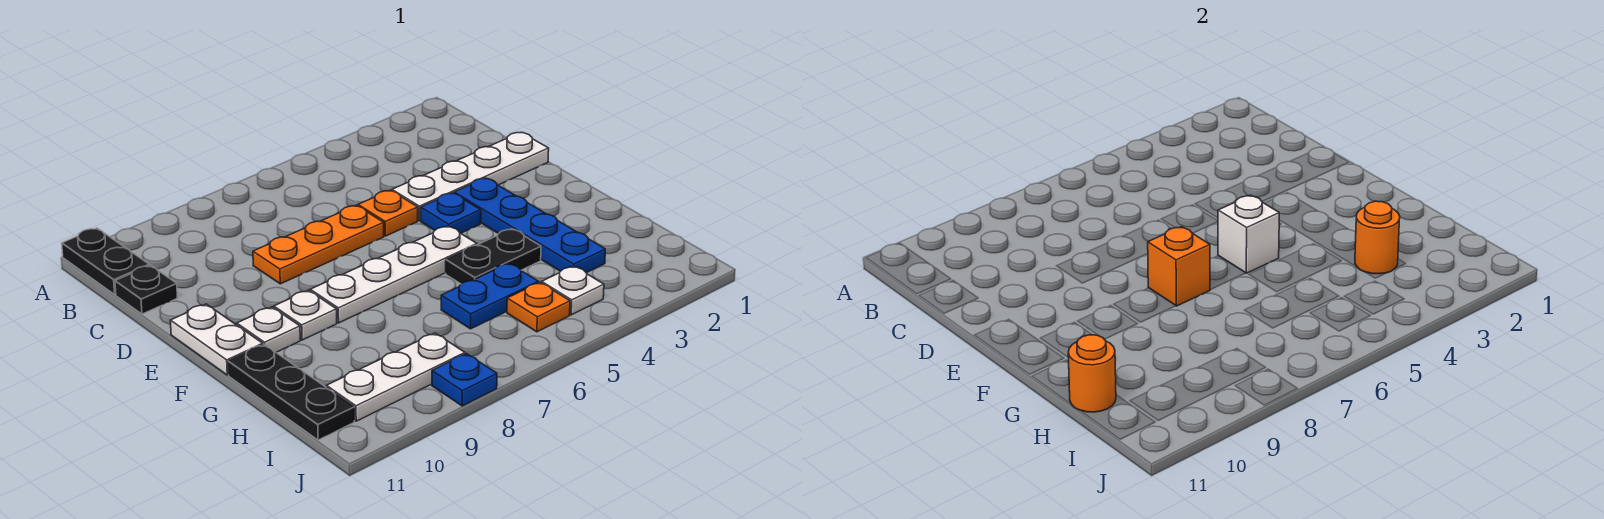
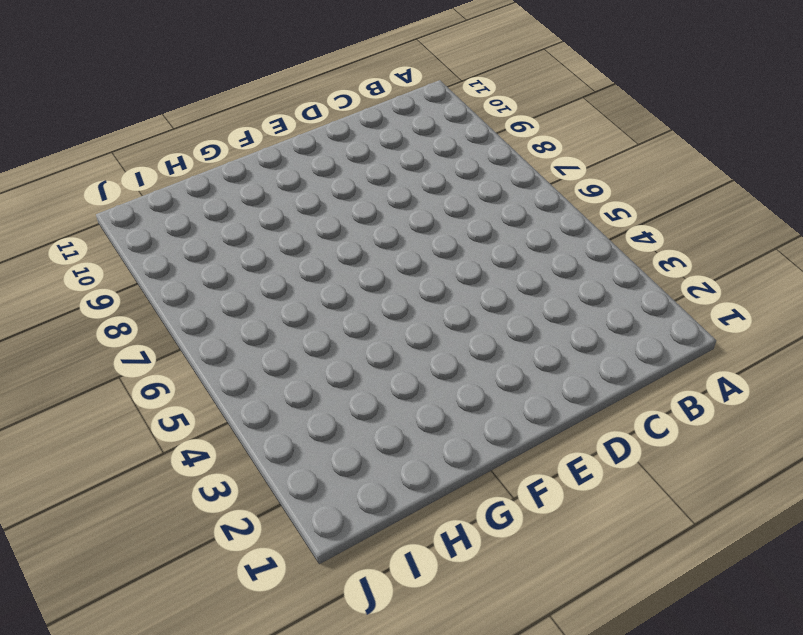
none -> black plate A11:B11 level 1
none -> black plate C11 level 1
none -> white plate D1:D4 level 1

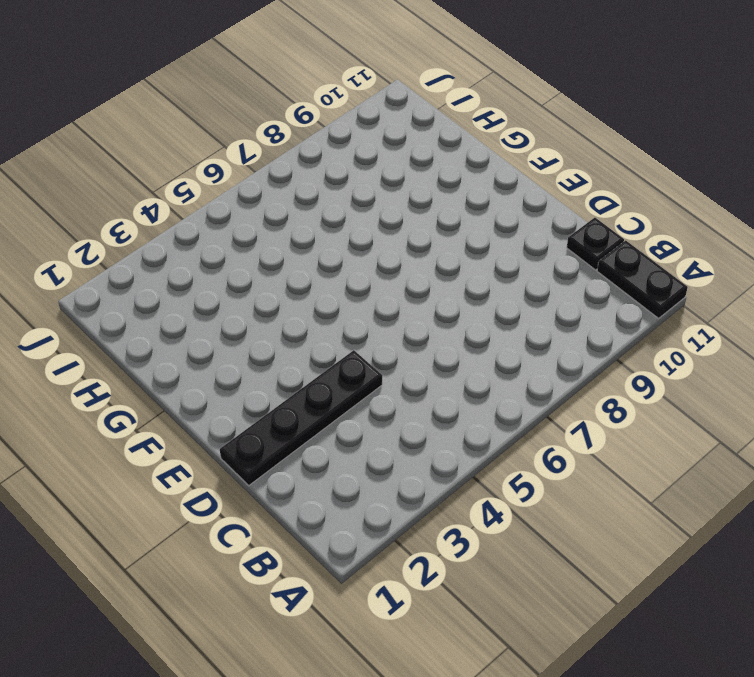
black plate D1:D4 level 1 -> white plate D1:D4 level 1
none -> orange plate D5 level 1
none -> orange plate D6:D8 level 1
none -> blue plate E3:H3 level 1

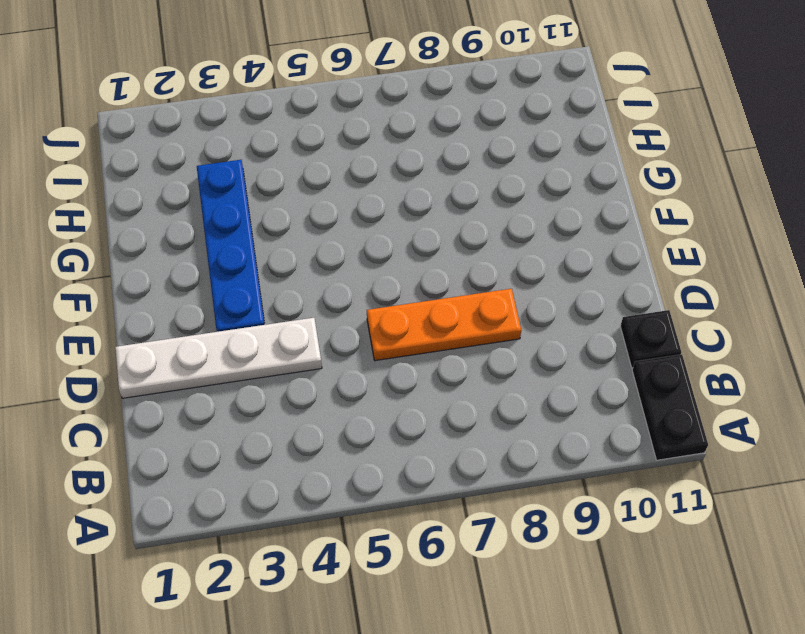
none -> orange plate D5 level 1
none -> blue plate E4 level 1
none -> white plate E11:F11 level 1

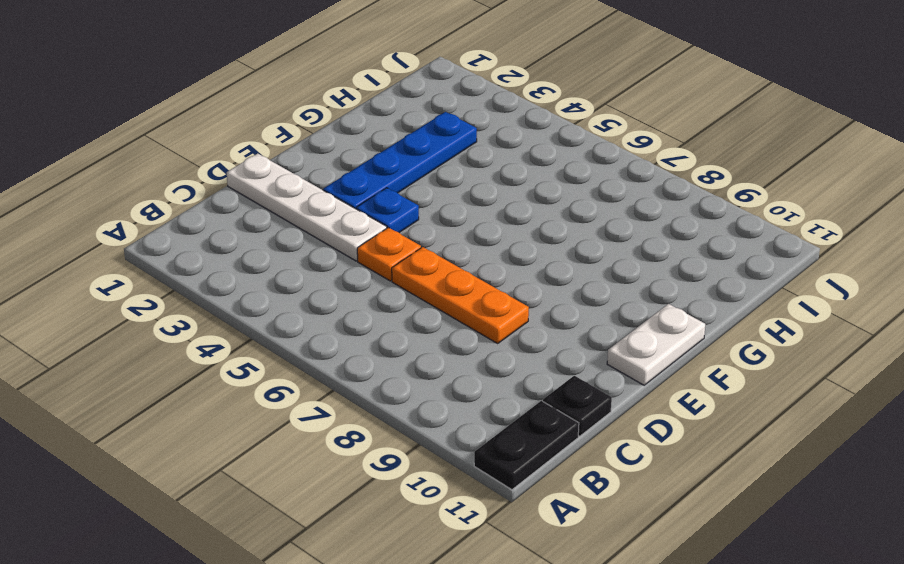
none -> white plate F5:F8 level 1
none -> white plate F9 level 1
none -> white plate F10 level 1

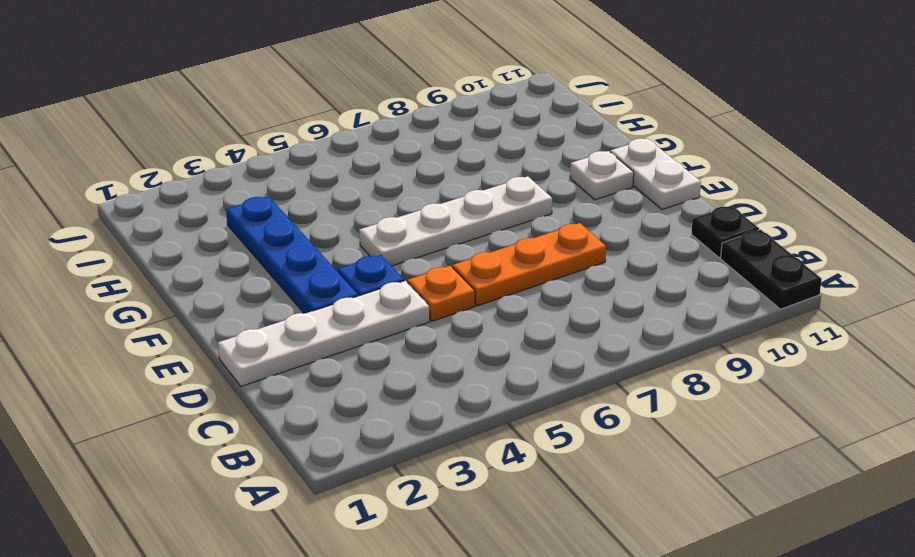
none -> white plate F9 level 1
none -> black plate G4:G5 level 1
none -> black plate G11:I11 level 1

